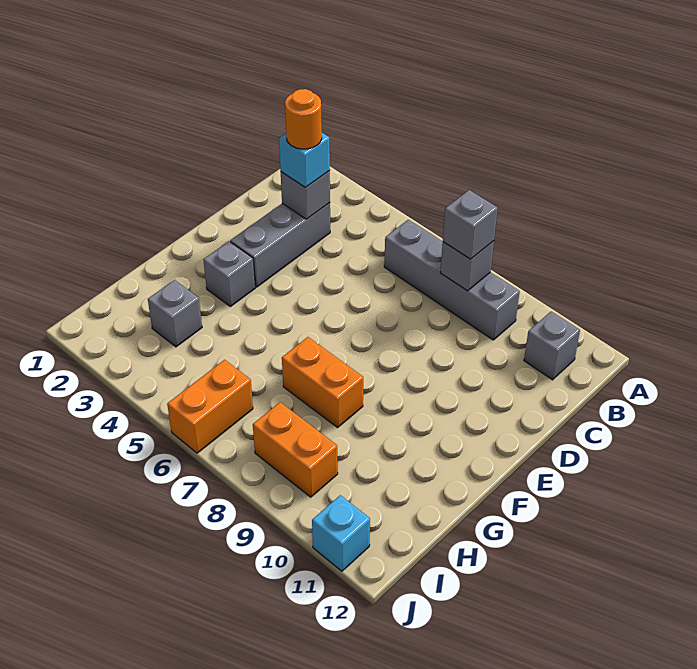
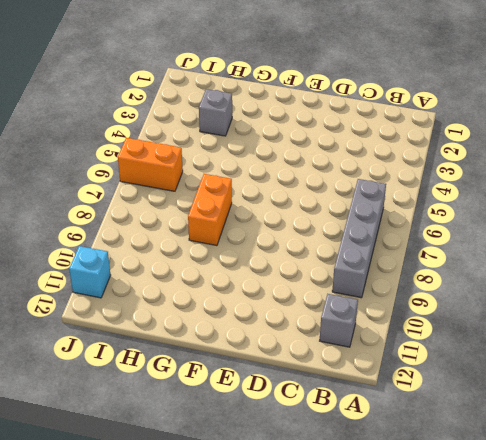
none -> grey brick C3:E3 level 1
none -> grey brick F3 level 1
none -> orange brick I8:I9 level 1

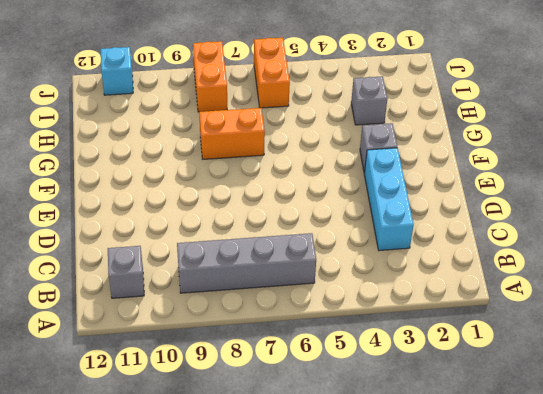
cyan brick C3:E3 level 1 -> grey brick C3:E3 level 1
orange brick I8:J8 level 1 -> orange brick I8:I9 level 1
none -> grey brick B8 level 2
none -> grey brick C3 level 2
none -> grey brick B8 level 3

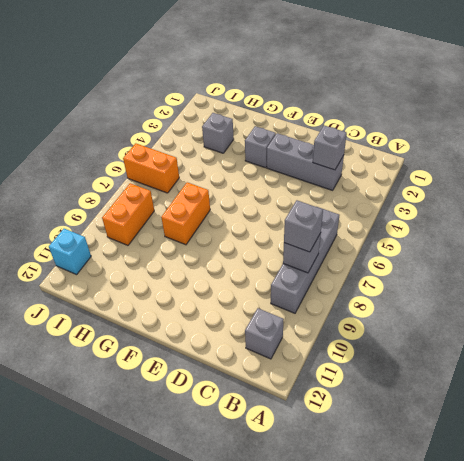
none -> cyan brick C3 level 3
none -> orange round brick C3 level 4

